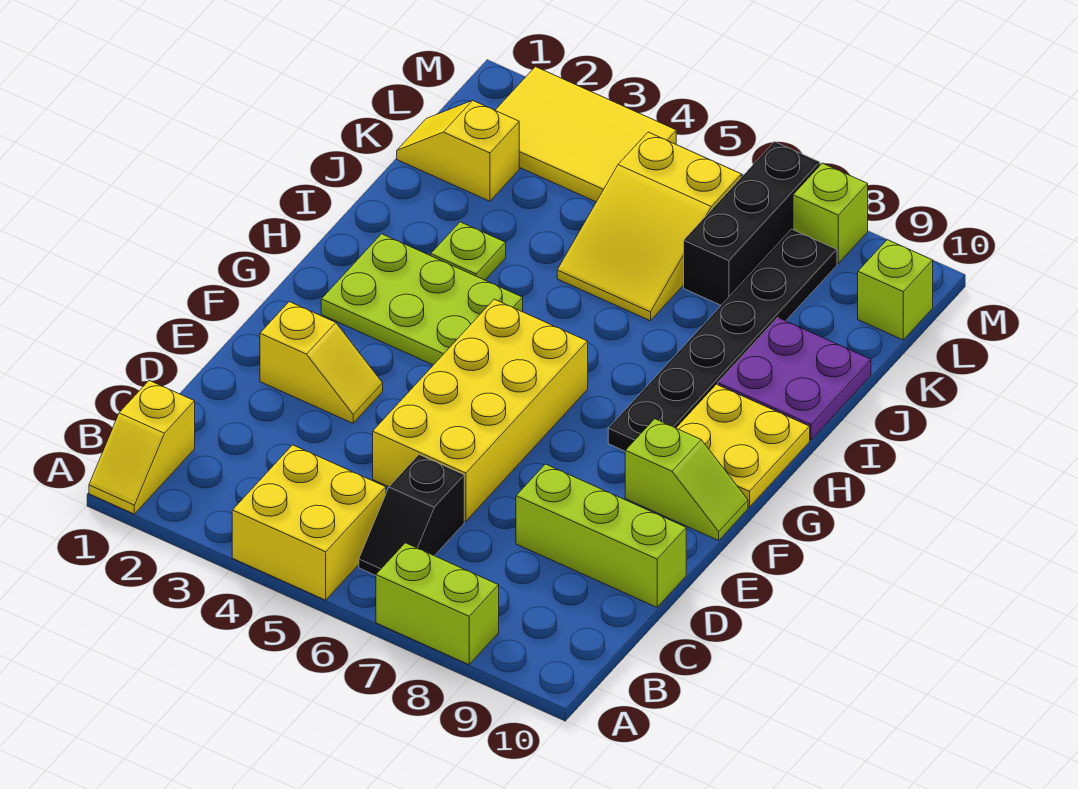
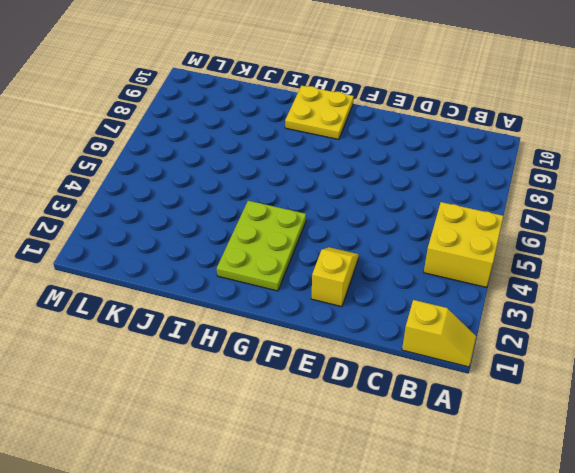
none -> lime brick A7:A8 level 1
none -> black slope B6:C6 level 1 top C
none -> yellow brick D5:G6 level 1

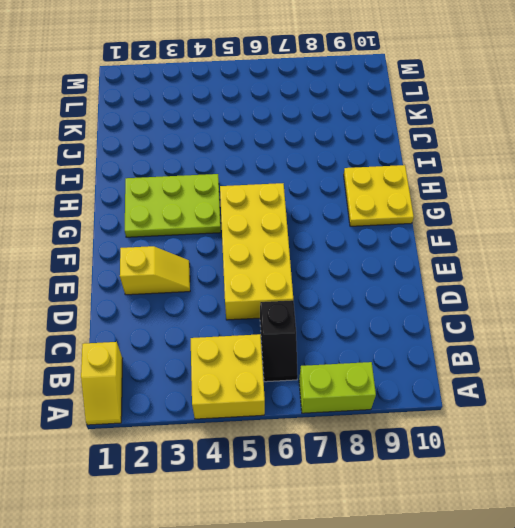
none -> lime brick D8:D10 level 1
none -> lime slope F9:F10 level 1 top 9
none -> black plate G8:L8 level 1

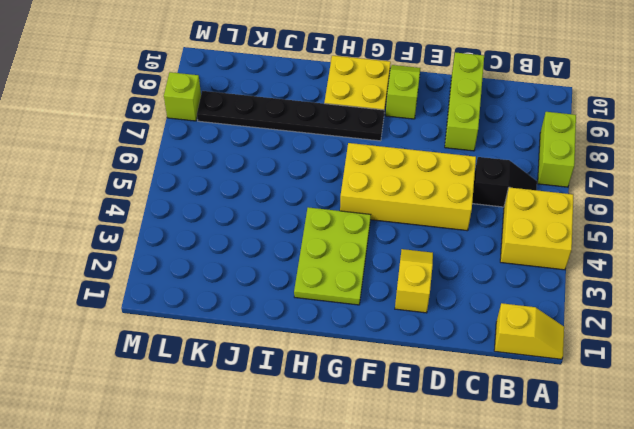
none -> lime plate I3 level 1
none -> purple plate I9:J10 level 1
none -> yellow slope J5:L6 level 1 top L

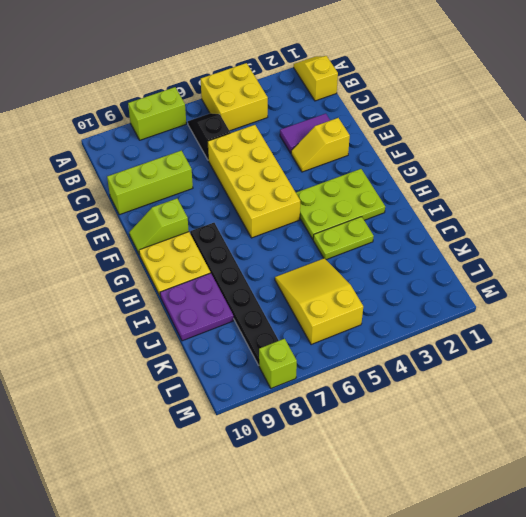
purple tile D2:D3 level 1 -> none
lime plate I3:I4 level 1 -> lime plate I3 level 1
none -> yellow slope K1:K2 level 1 top 2
none -> black brick K7:M7 level 1
none -> yellow tile L2:M4 level 1

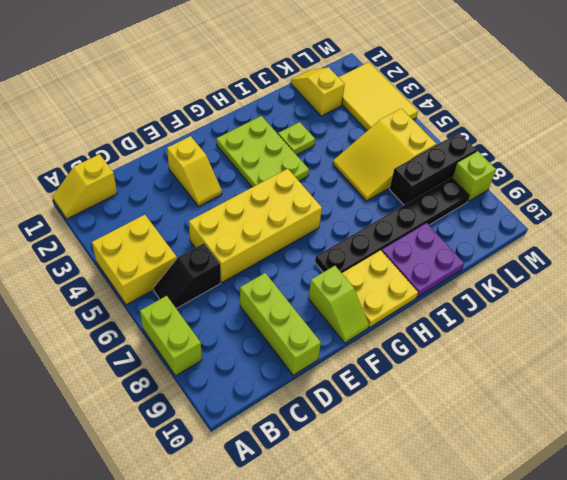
none -> lime brick L10 level 1

